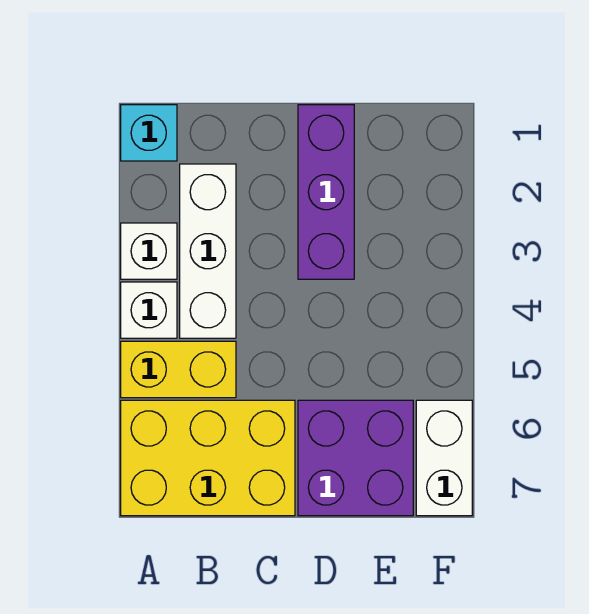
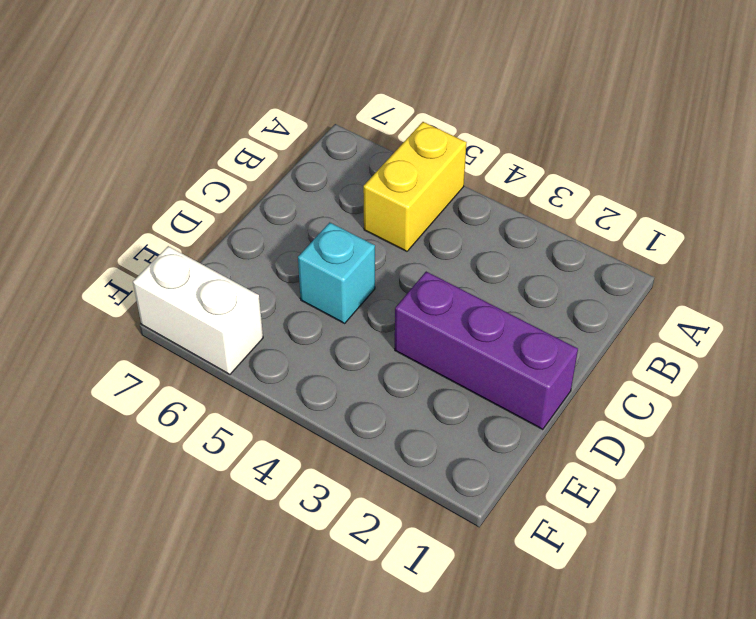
cyan brick D5 level 1 -> cyan brick A1 level 1
none -> white brick A3 level 1
none -> white brick A4 level 1

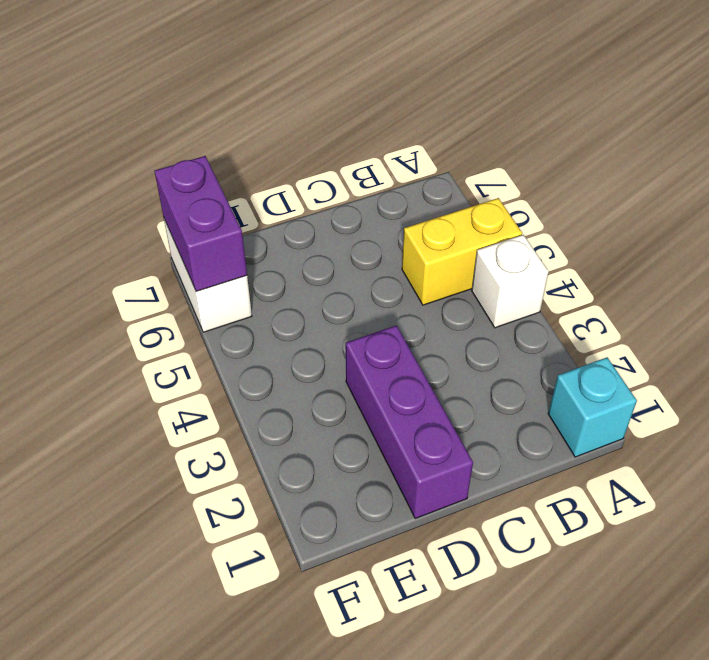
purple brick F6:F7 level 2 -> none
none -> white brick A3 level 1
none -> yellow brick A6:C7 level 1

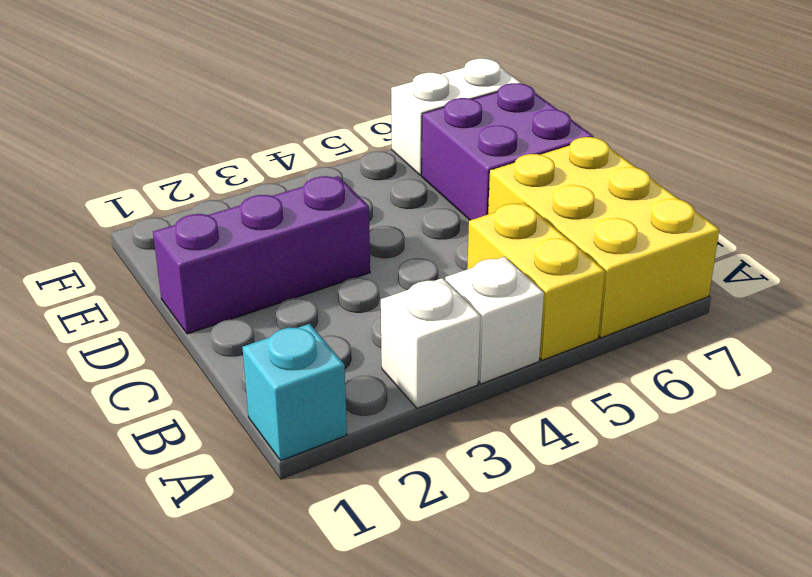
none -> white brick B2:B4 level 1

